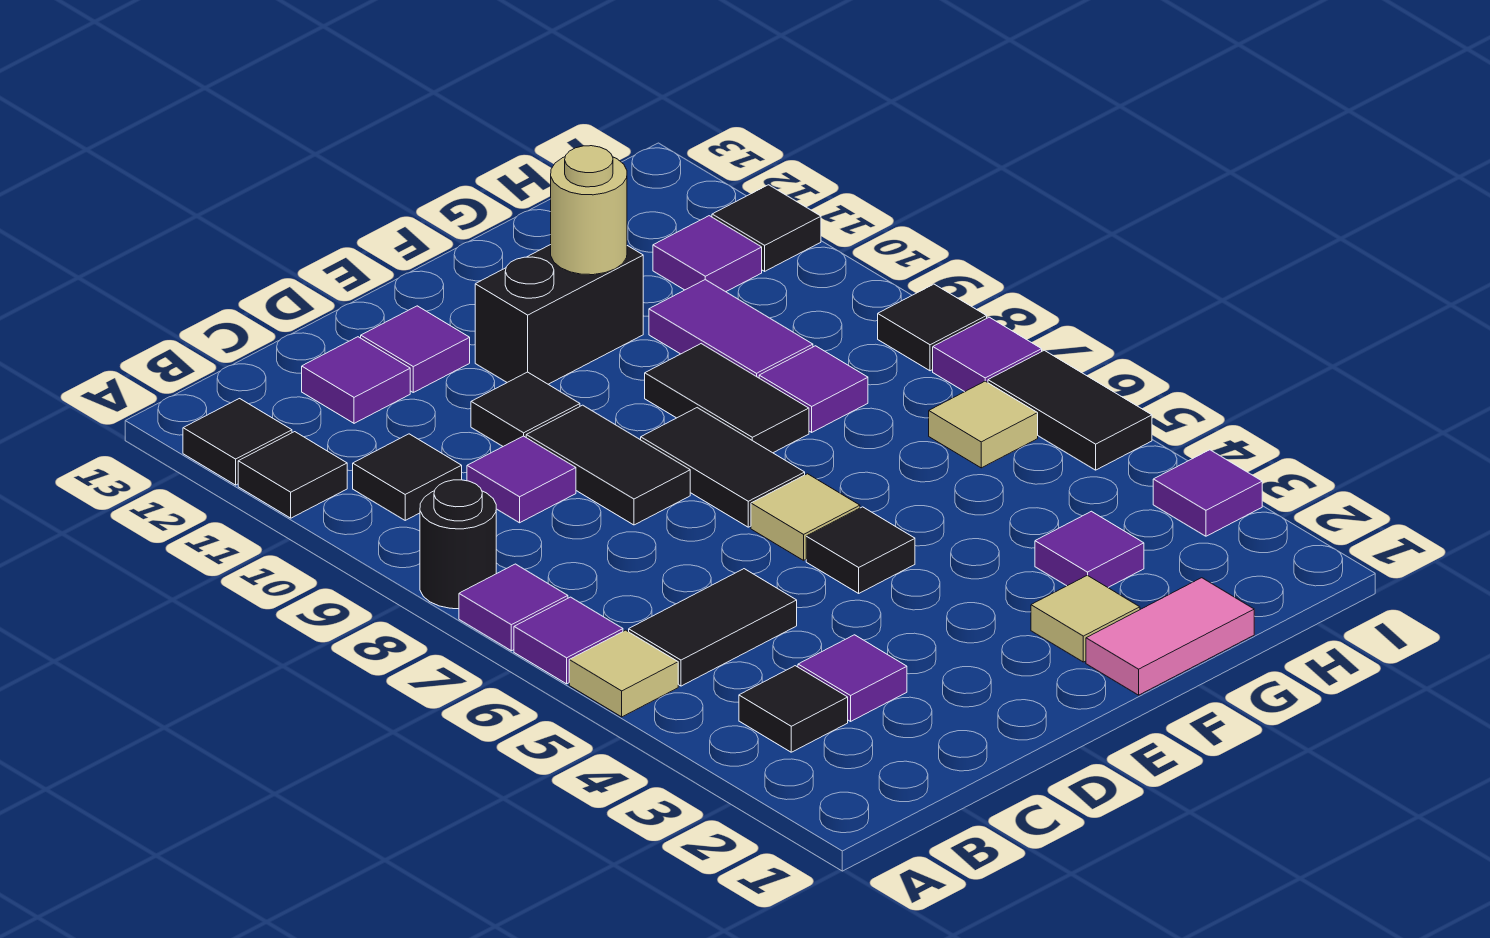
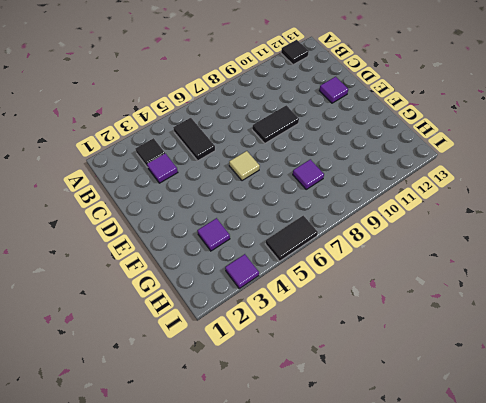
none -> tan tile A5 level 1
none -> purple tile A6 level 1
none -> purple tile A7 level 1
none -> black round brick A8 level 1

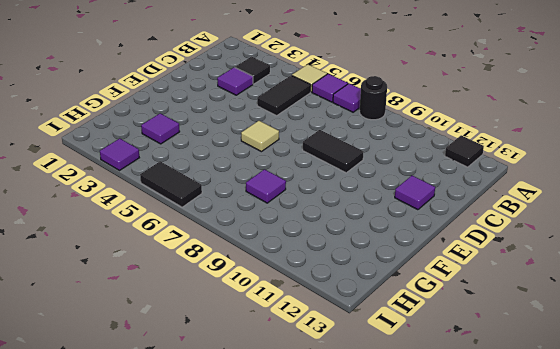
none -> black tile A11 level 1
none -> black tile B10 level 1
none -> purple tile C9 level 1
none -> purple tile C12 level 1

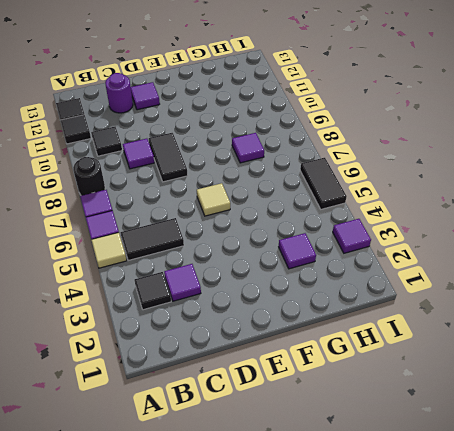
purple round brick C12 level 1 -> purple tile C12 level 1
none -> black tile D10 level 1
none -> black tile E5 level 1
none -> black tile E7:E8 level 1
none -> black brick E11:F11 level 1

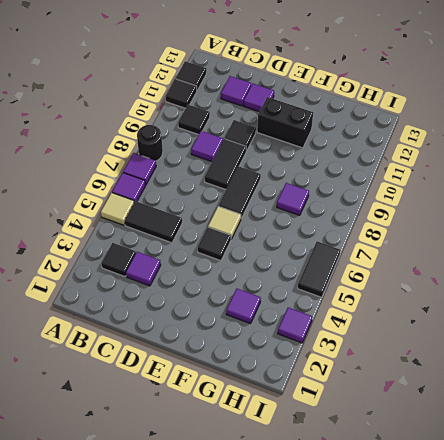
none -> pink tile F1:G1 level 1
none -> tan tile F2 level 1
none -> black tile F8:F9 level 1
none -> purple tile G9:G10 level 1

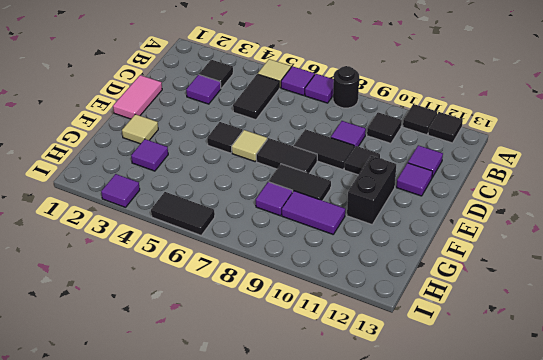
pink tile D1:E1 level 1 -> pink tile F1:G1 level 1
none -> tan tile H6 level 1
none -> purple tile H11 level 1
none -> purple tile I7 level 1
none -> black tile I8 level 1

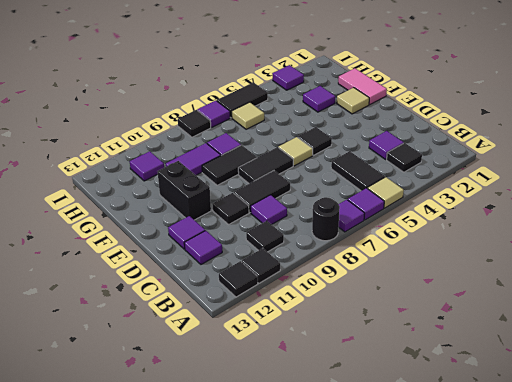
none -> black tile I11 level 1
none -> tan round brick F11 level 2

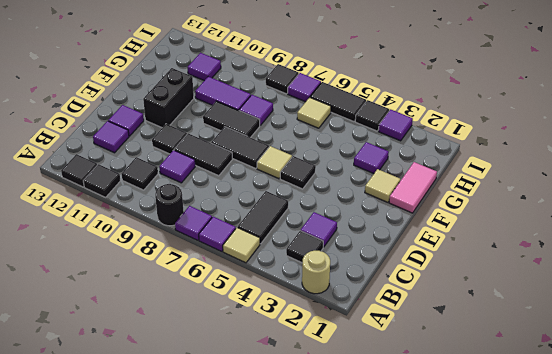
tan round brick A2 level 1 -> tan round brick F11 level 2
black tile I4 level 1 -> black tile I11 level 1

